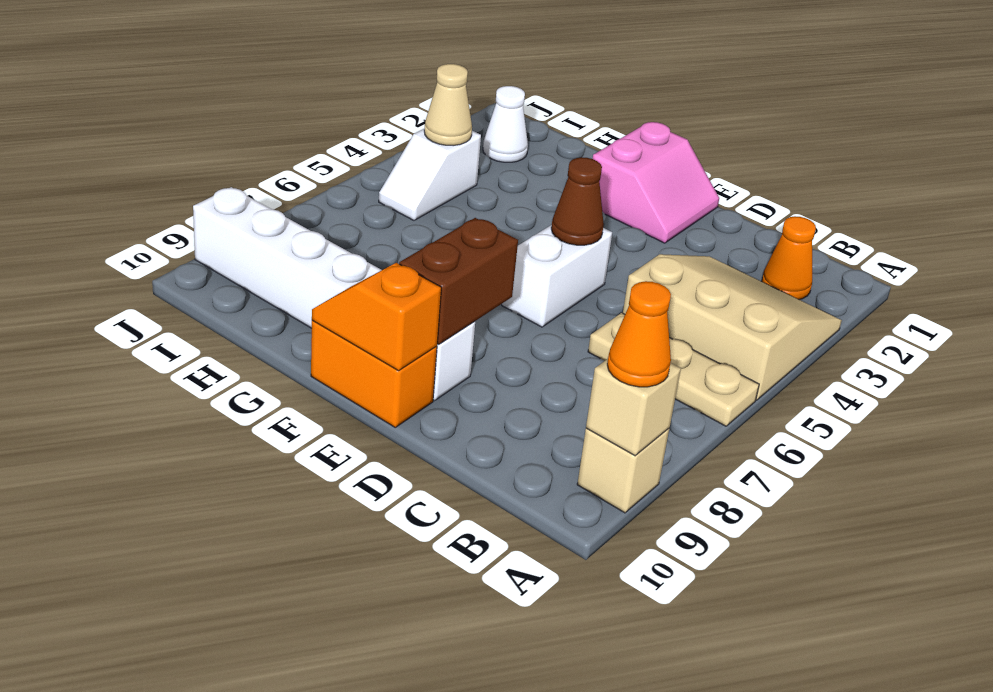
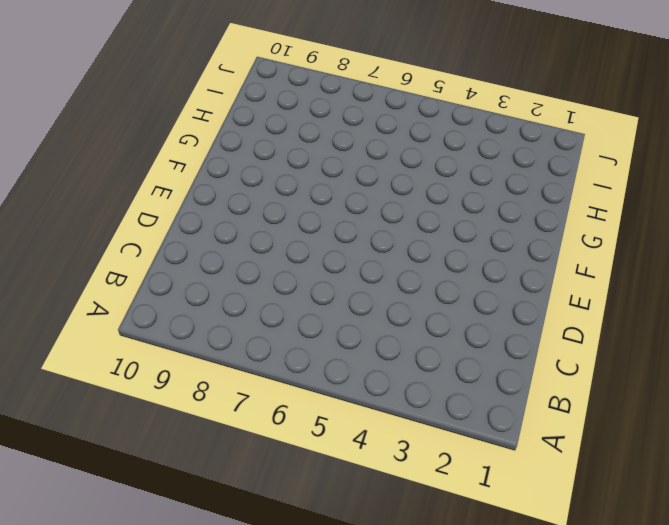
none -> tan slope A3:C5 level 1 top 5
none -> tan plate A6:C6 level 1
none -> tan brick A9 level 1

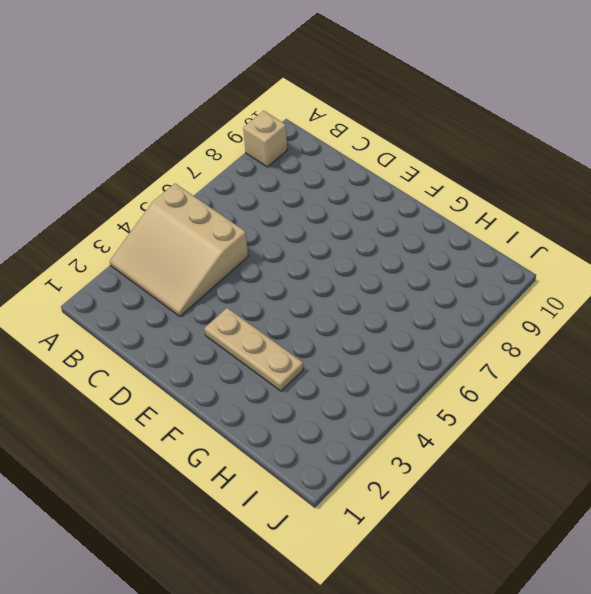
tan plate E3:G3 level 1 -> tan plate A6:C6 level 1
none -> orange cone B2 level 1
none -> pink slope E1:F2 level 1 top F
none -> white brick E5:E6 level 1

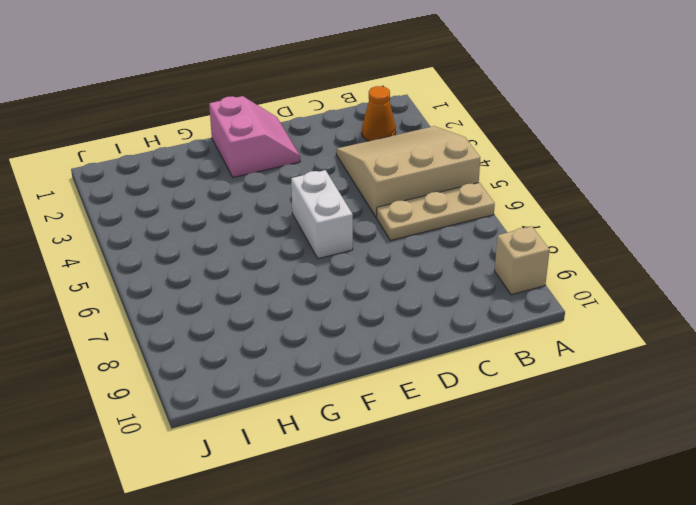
none -> white brick E9:J9 level 1
none -> orange brick E10:F10 level 1
none -> white cone I2 level 1

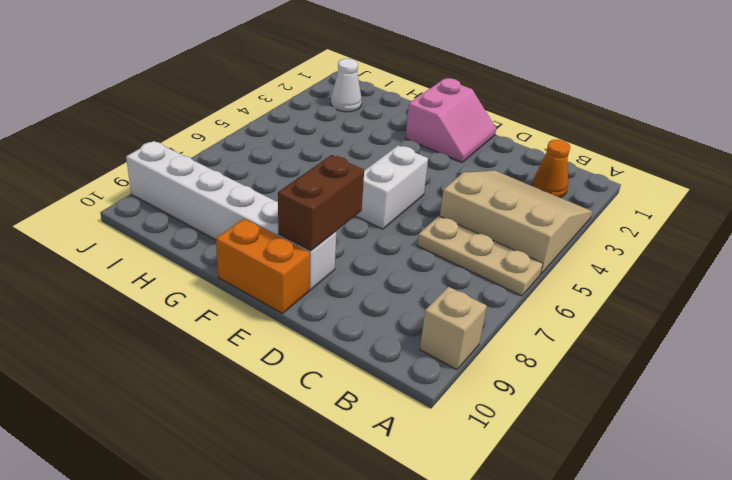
none -> white slope I4:I5 level 1 top 4
none -> tan brick A9 level 2
none -> brown cone E5 level 2

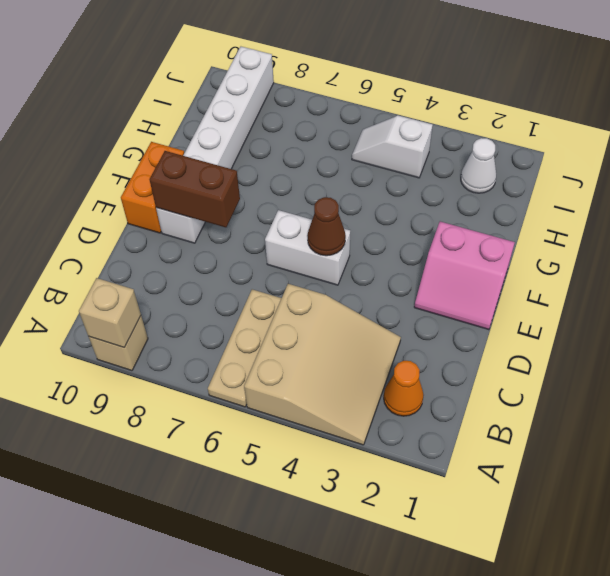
none -> orange slope E10:F10 level 2 top E
none -> tan cone I4 level 2
none -> orange cone A9 level 3

